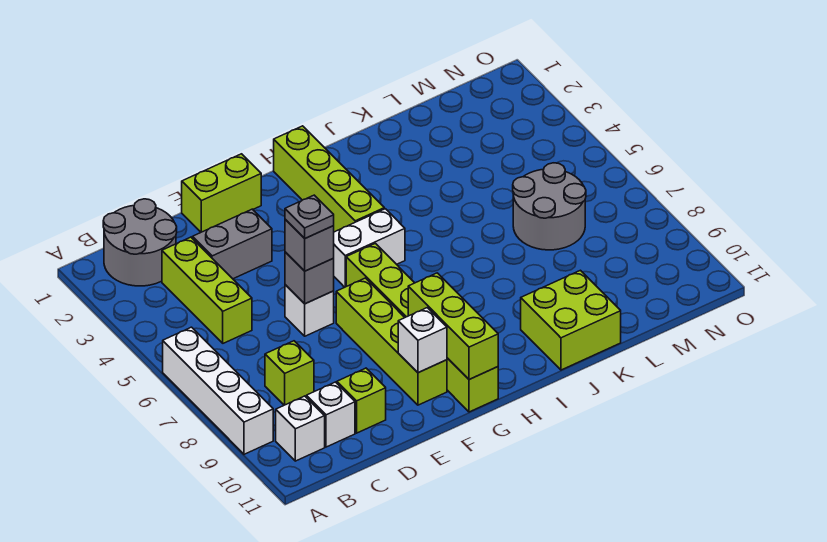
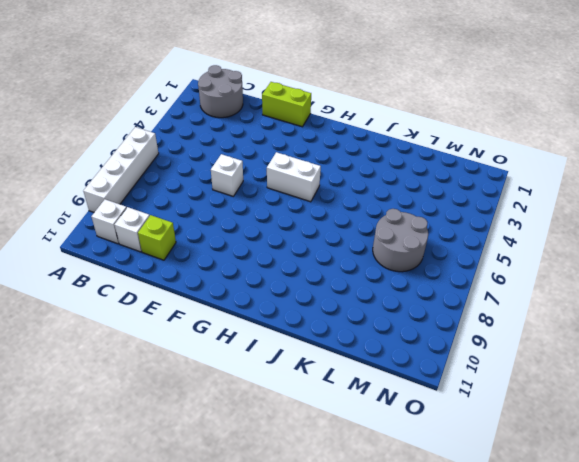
none -> lime brick C3:C5 level 1
none -> lime brick C8 level 1
none -> grey brick D3:E3 level 1

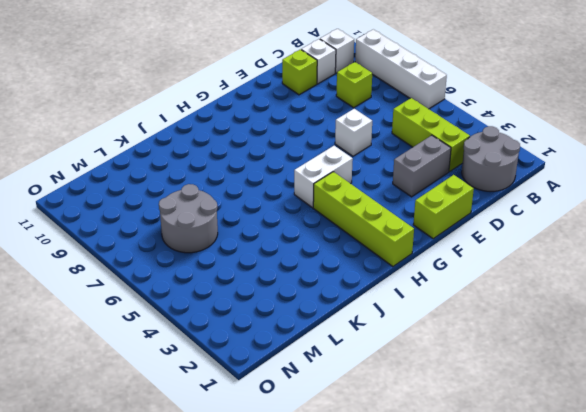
none -> lime brick F7:F10 level 1
none -> lime brick G6:G11 level 1
none -> lime brick J10:K11 level 1

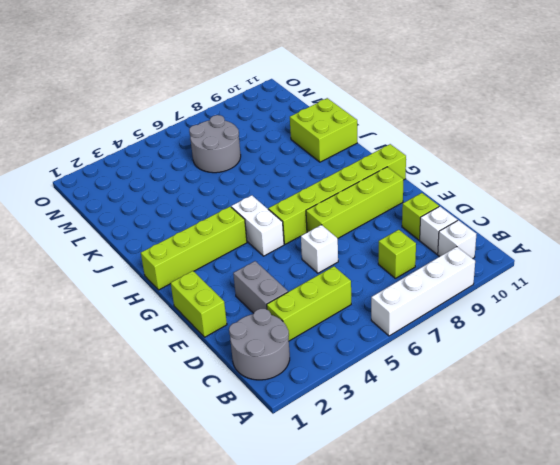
none -> grey brick E6 level 2
none -> white brick F10 level 2
none -> lime brick G9:G11 level 2

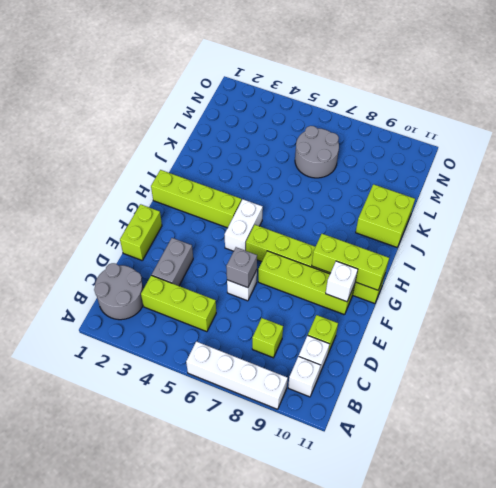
none -> grey brick E6 level 3
none -> grey plate E6 level 4

